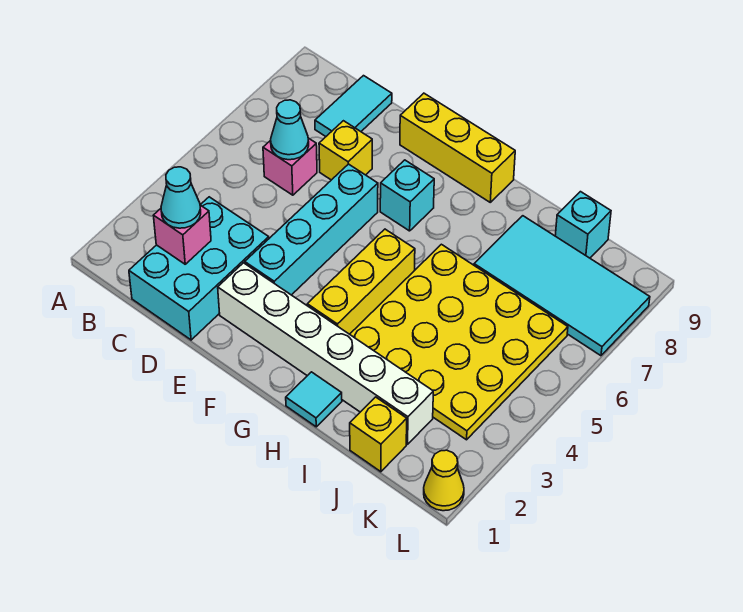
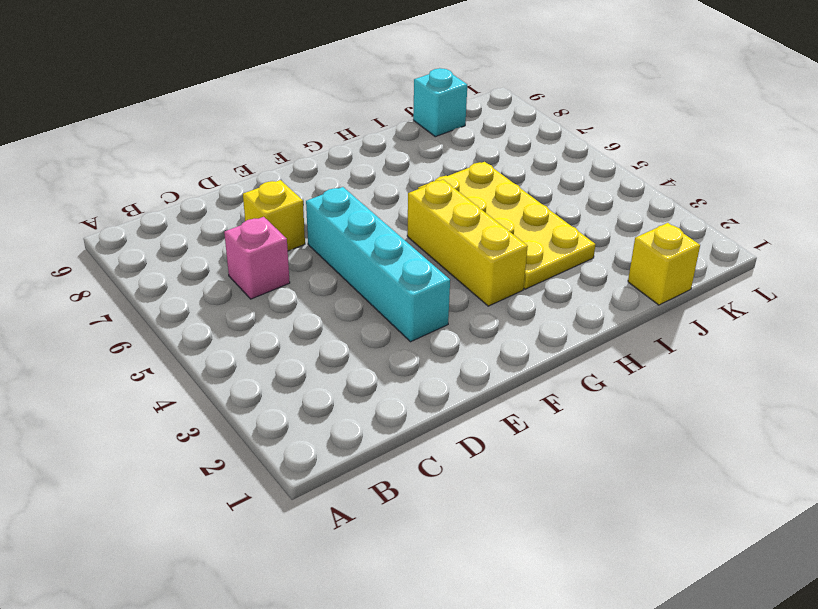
yellow plate H3:I6 level 1 -> yellow plate H3:K6 level 1
none -> cyan brick C1:D3 level 1
none -> cyan tile C8:C9 level 1
none -> white brick E2:J2 level 1

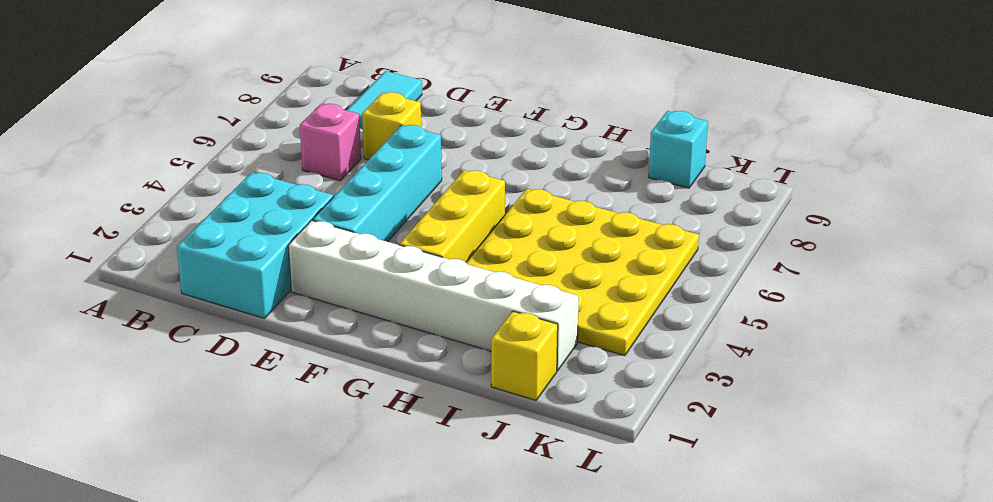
none -> yellow brick E9:G9 level 1
none -> cyan brick F7 level 1
none -> cyan tile H1 level 1

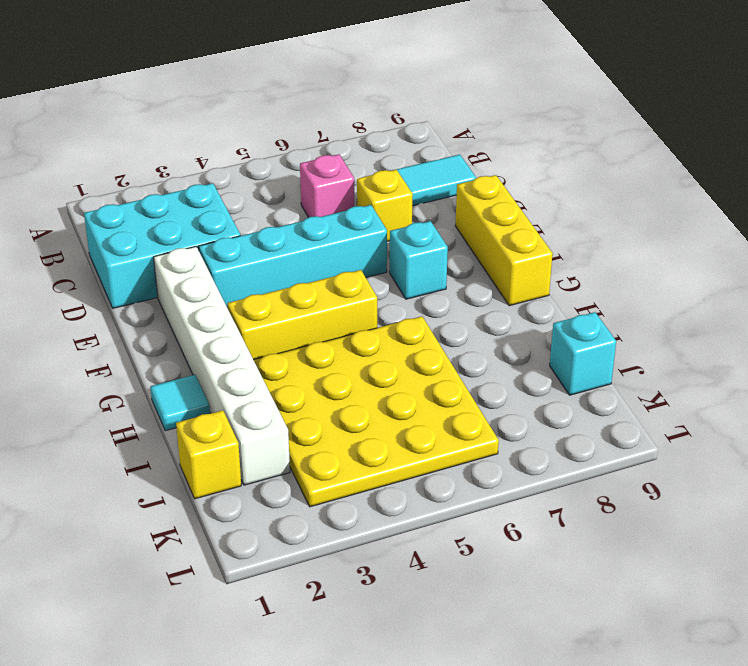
none -> cyan tile I7:L8 level 1
none -> yellow cone L1 level 1
none -> pink brick C2 level 2

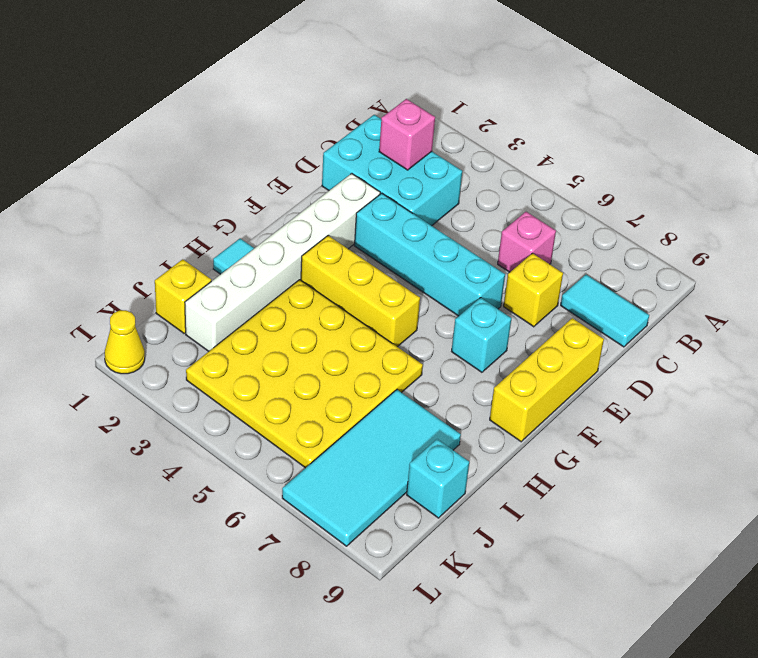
none -> cyan cone C6 level 2
none -> cyan cone C2 level 3

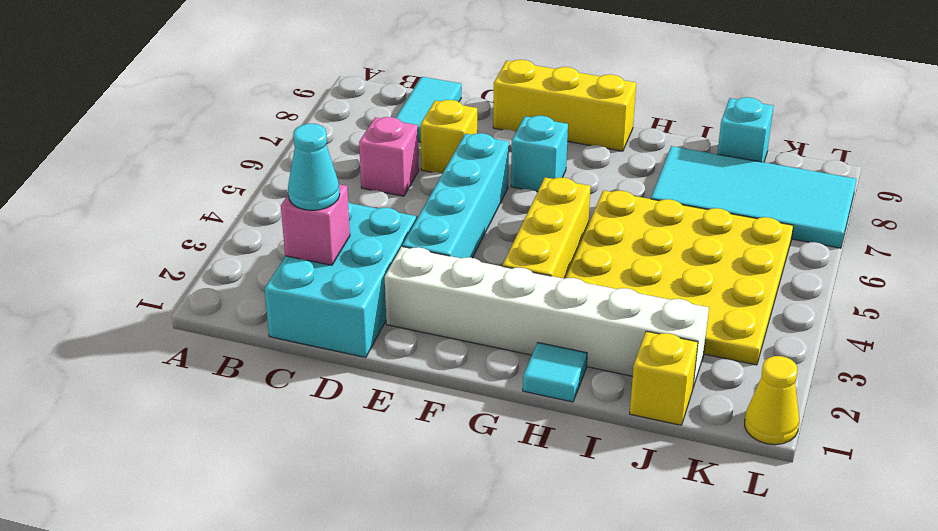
none -> cyan cone C6 level 2

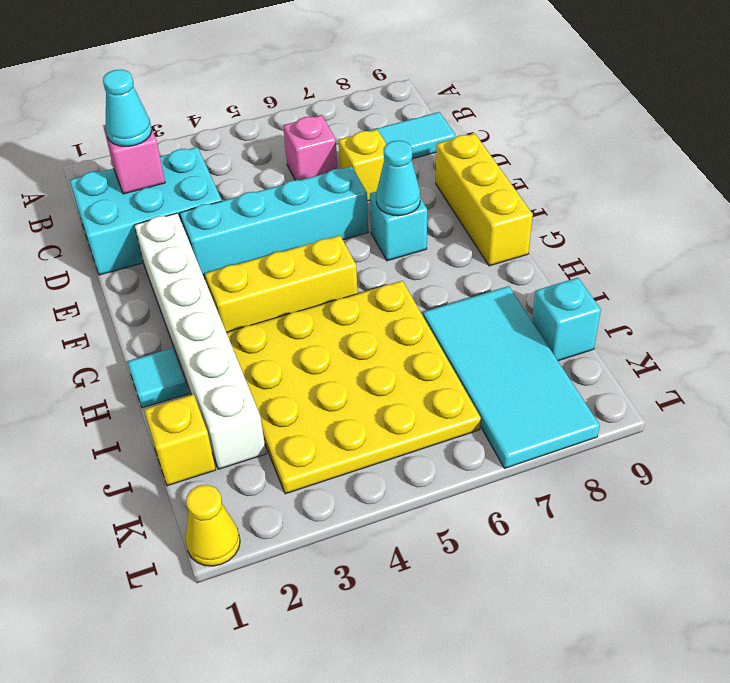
cyan cone F7 level 2 -> cyan cone C6 level 2

